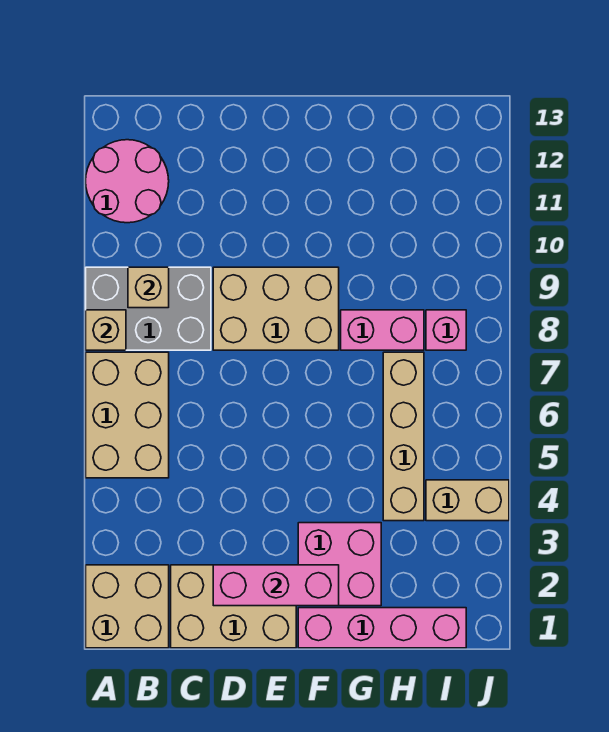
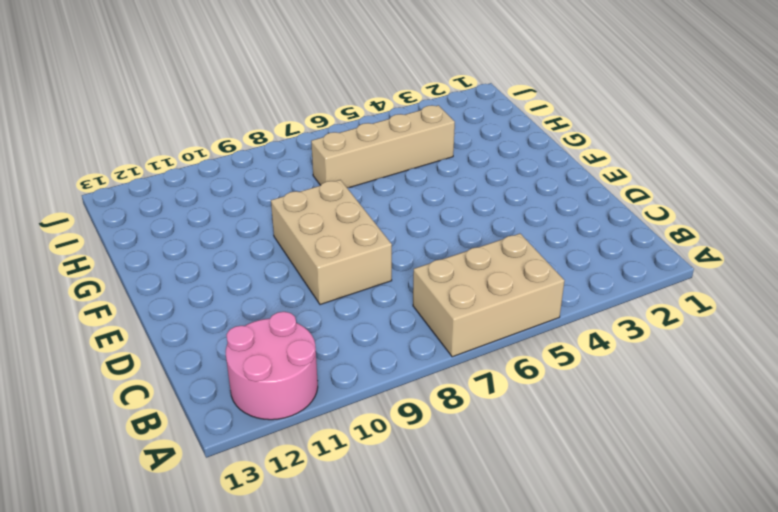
none -> tan brick A1:B2 level 1
none -> grey brick A8:C9 level 1
none -> tan brick C1:E2 level 1

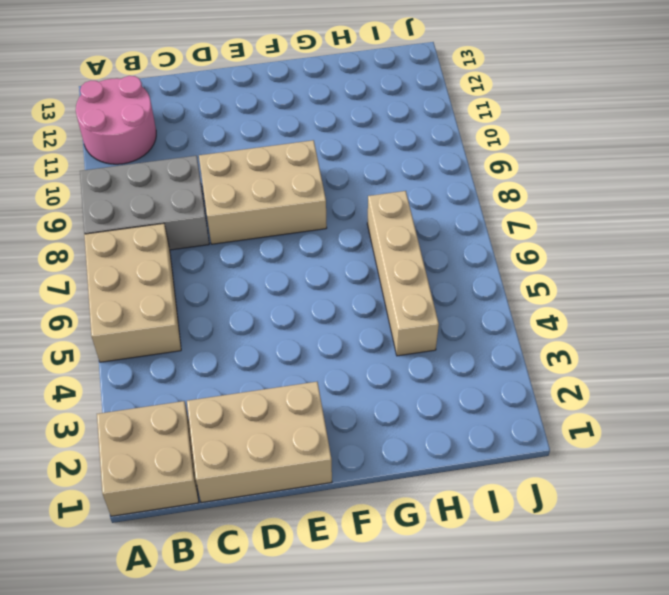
none -> pink brick F1:I1 level 1
none -> pink brick F2:G3 level 1
none -> pink brick G8:H8 level 1

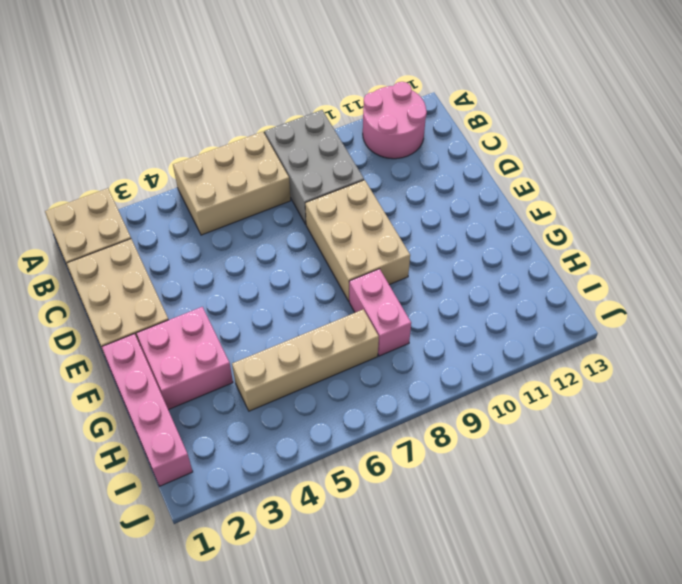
none -> tan brick I4:J4 level 1
none -> pink brick I8 level 1
none -> tan brick A8 level 2

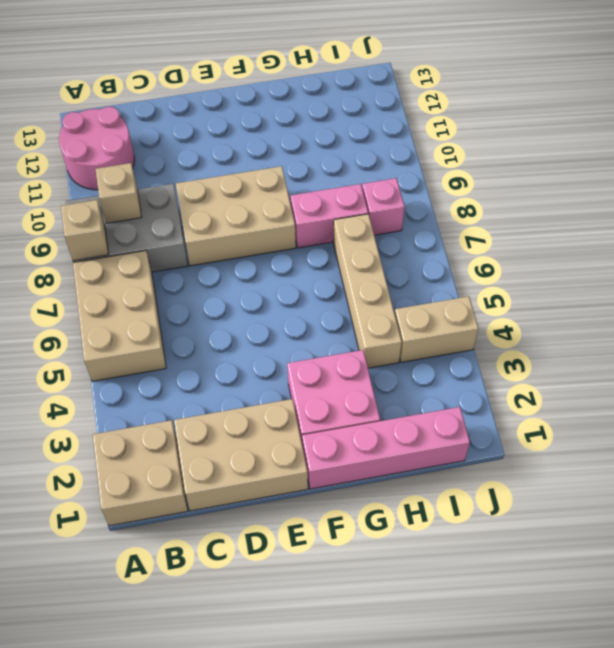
none -> pink brick D2:F2 level 2

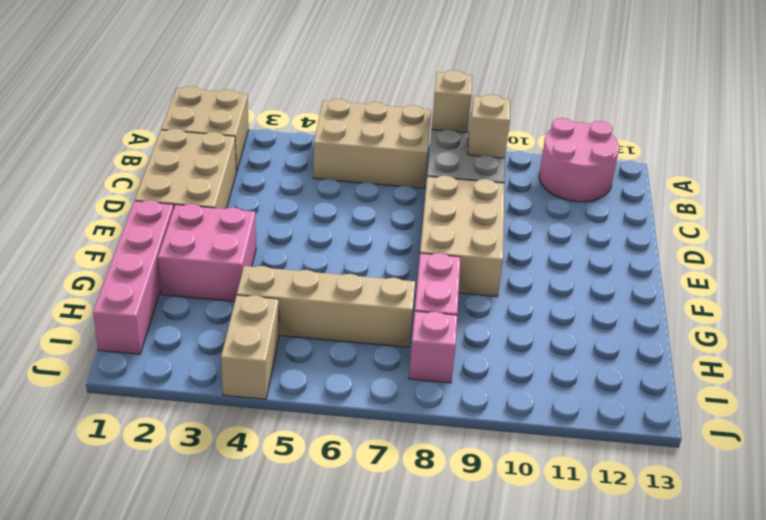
none -> pink brick D2:F2 level 2

